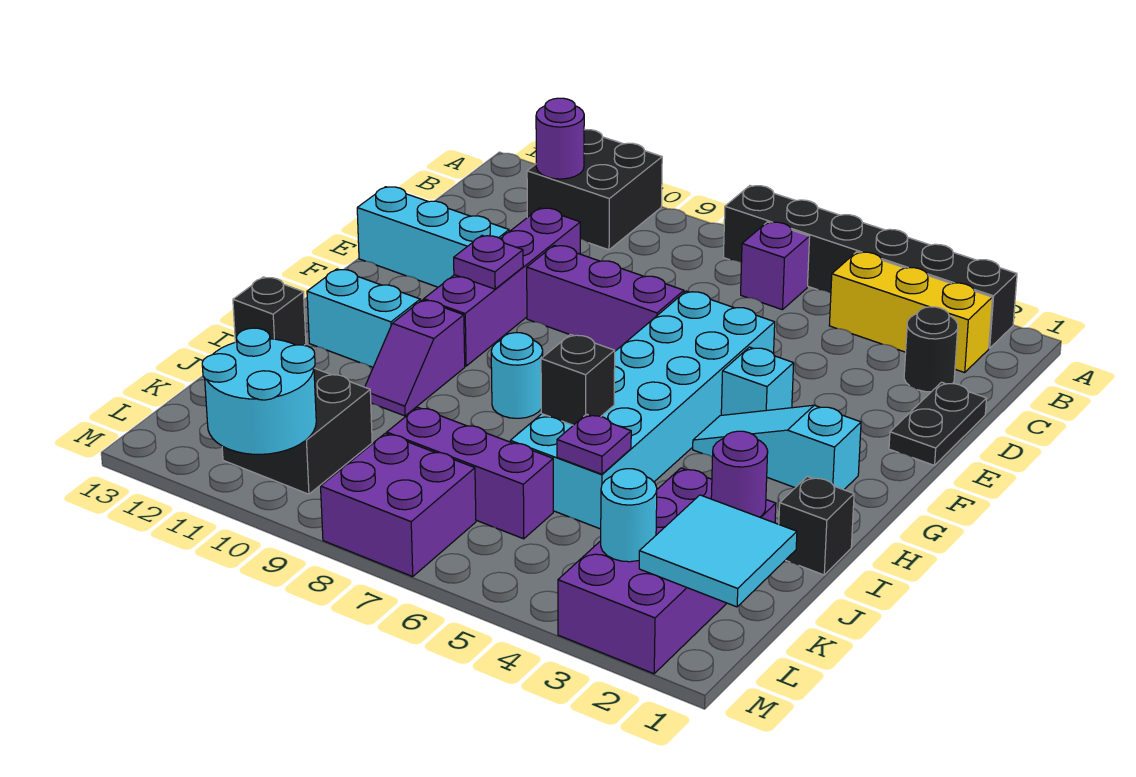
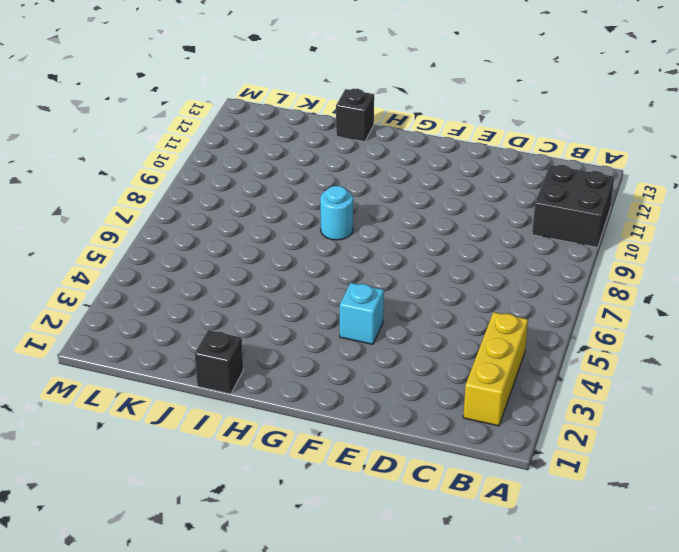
none -> black brick A2:A7 level 1
none -> purple brick B6 level 1
none -> black round brick C2 level 1

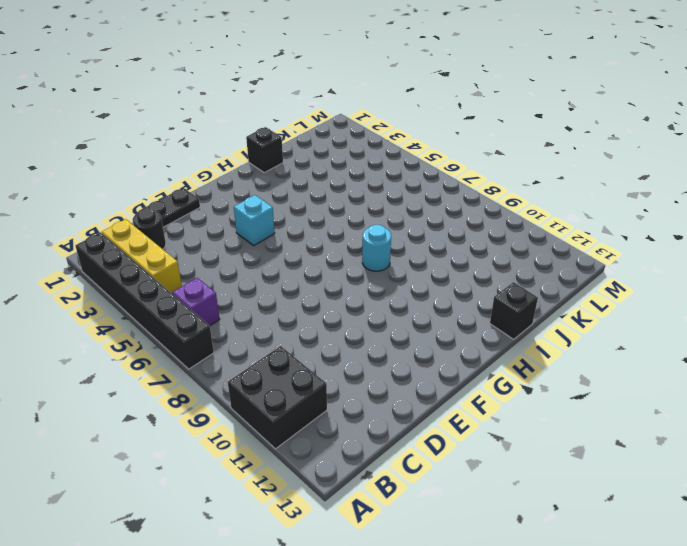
none -> purple brick D10:G10 level 1
none -> cyan brick E5:J6 level 1
none -> purple brick E7:E9 level 1

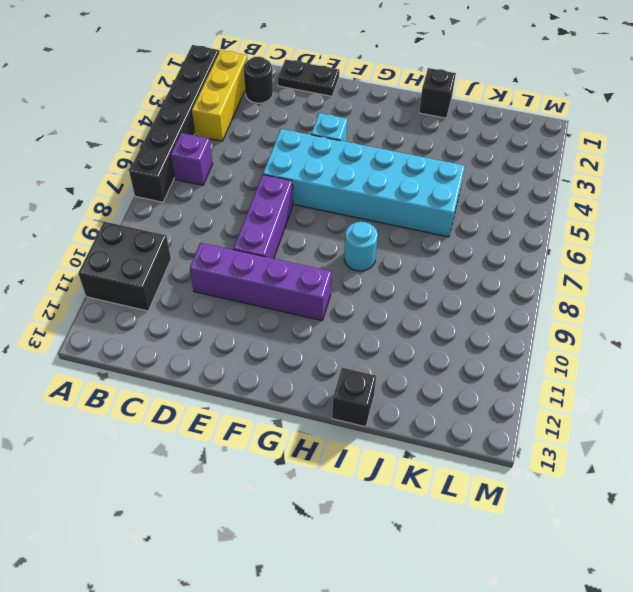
none -> cyan brick E11:E13 level 1
none -> cyan slope G2:G4 level 1 top 2
none -> purple slope H10:I10 level 1 top H

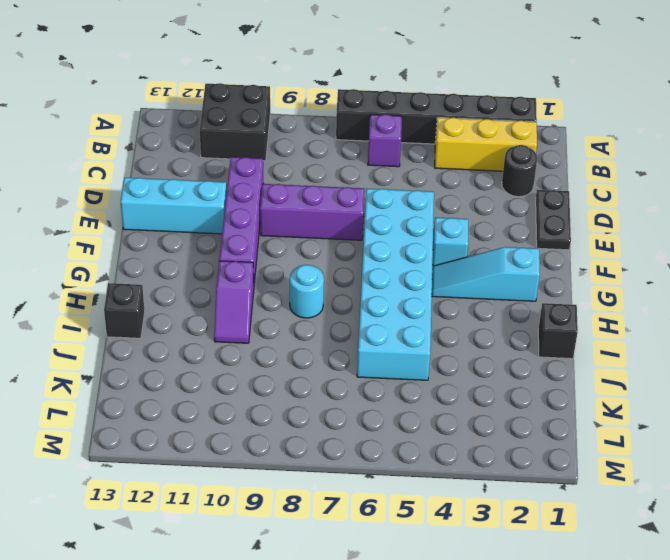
none -> cyan brick H11:H12 level 1
none -> purple brick J2:M3 level 1
none -> purple brick K6:K8 level 1

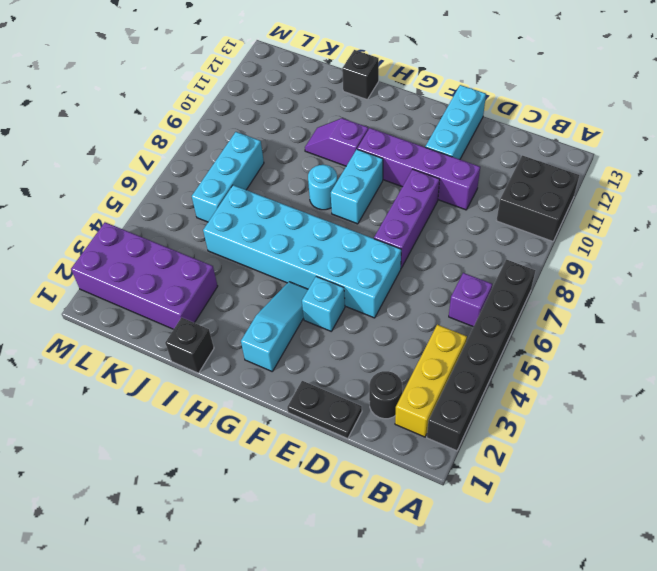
cyan brick G8:G9 level 1 -> cyan brick H11:H12 level 1
cyan brick K6:K8 level 1 -> purple brick K6:K8 level 1
none -> black brick K10:L11 level 1
none -> purple brick L7:M8 level 1
none -> purple round brick B11 level 2

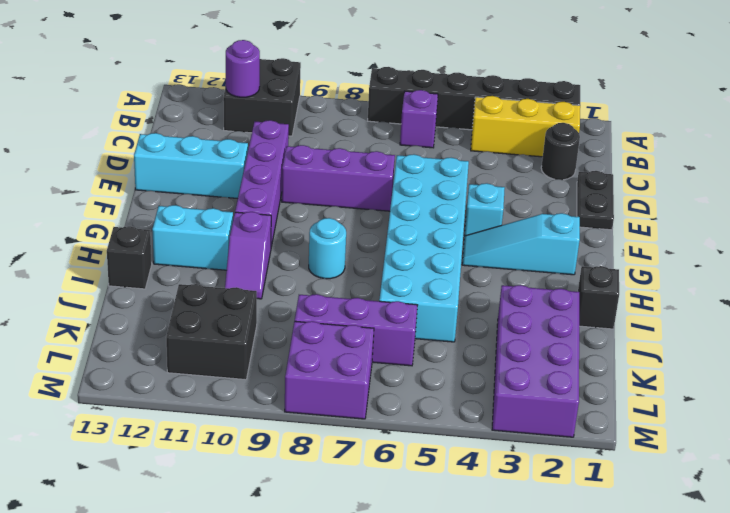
none -> purple plate F10 level 2
none -> black brick I6 level 2
none -> purple round brick J2 level 2

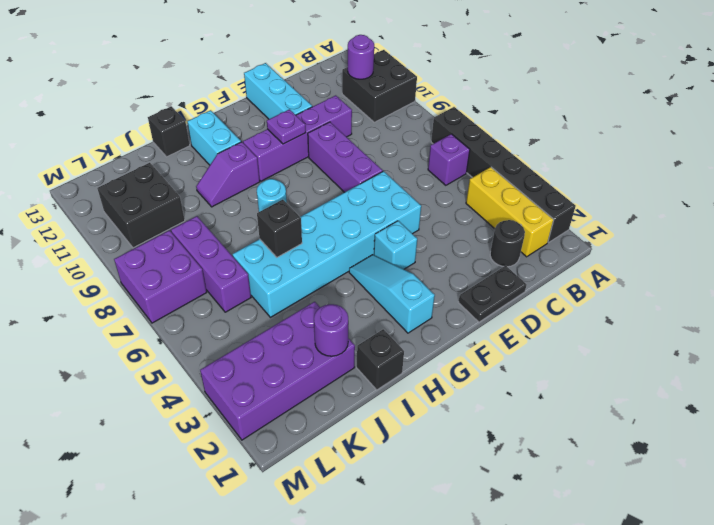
none -> purple plate J5 level 2
none -> cyan tile K1:L2 level 2
none -> cyan round brick L3 level 2

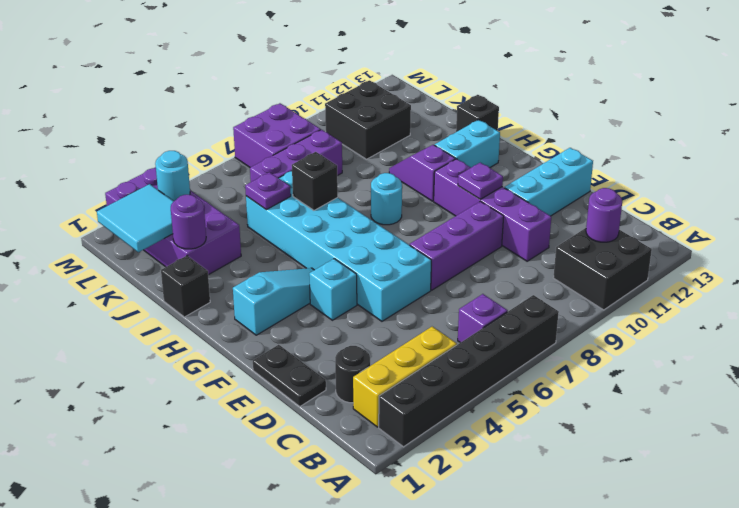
none -> cyan round brick L10:M11 level 2

